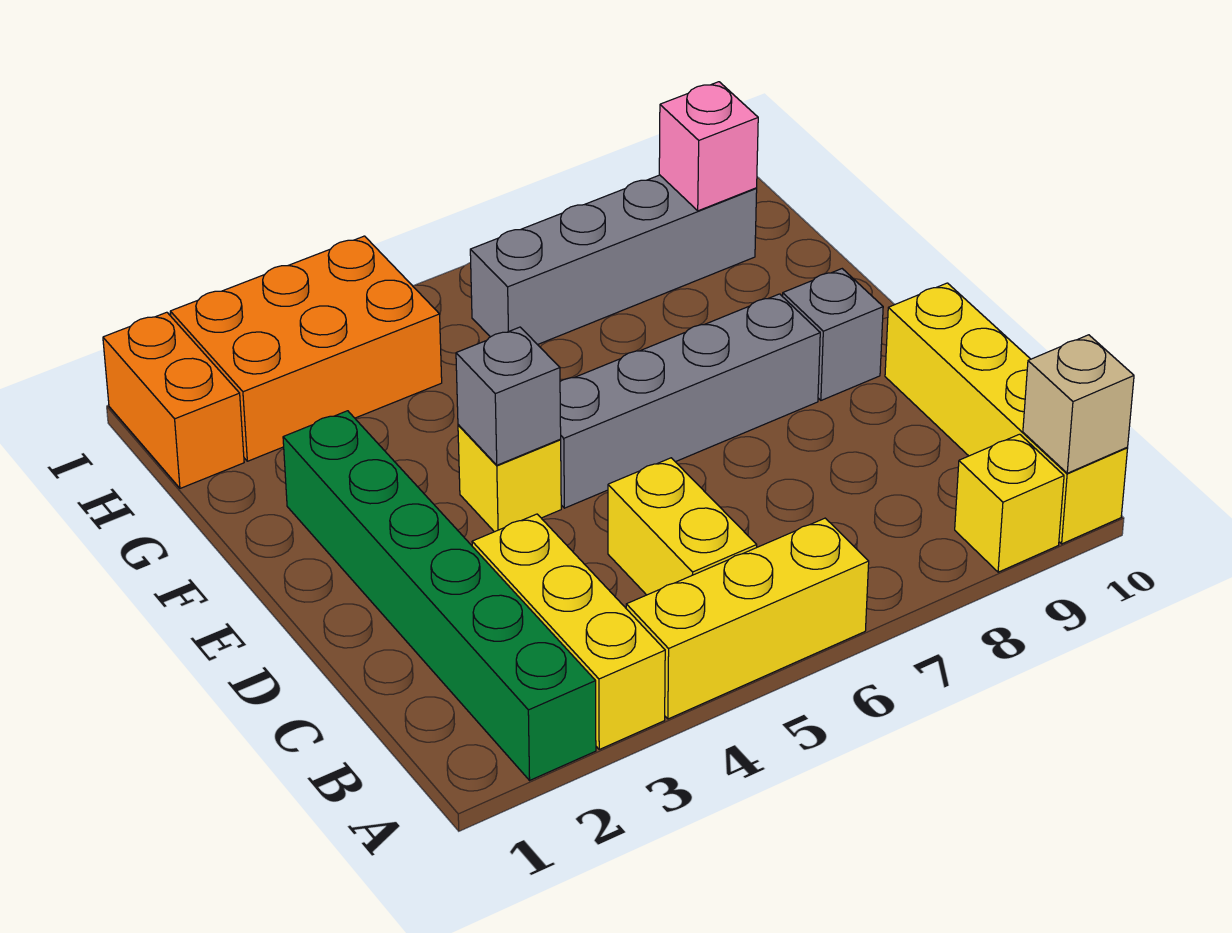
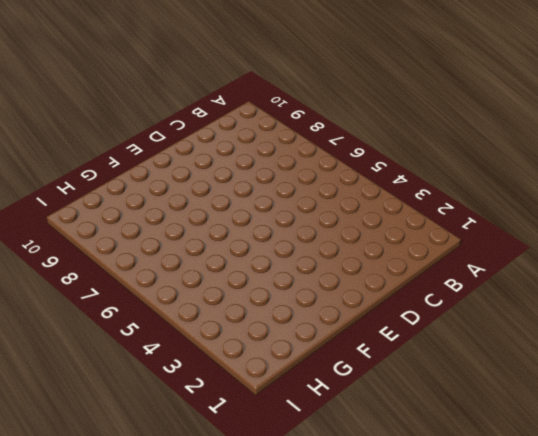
none -> green brick A2:F2 level 1
none -> yellow brick A3:C3 level 1
none -> yellow brick A4:A6 level 1

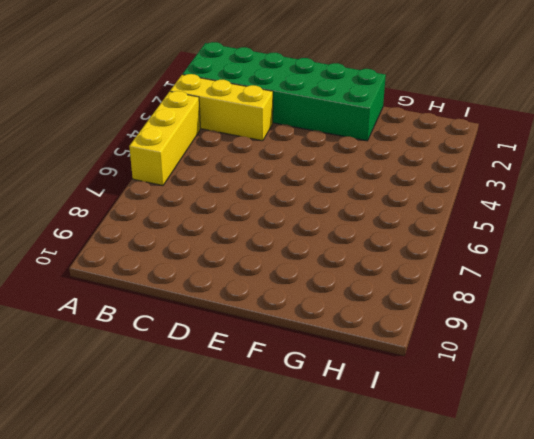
green brick A1:F2 level 1 -> green brick A2:F2 level 1
none -> yellow brick A9 level 1
none -> yellow brick A10:D10 level 1
none -> yellow brick B5:C5 level 1

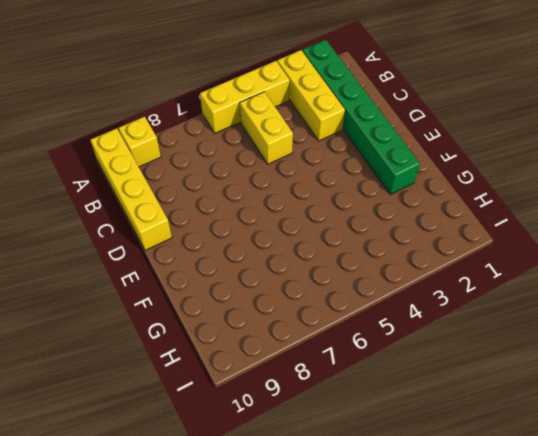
none -> yellow brick E4 level 1
none -> grey brick E5:E8 level 1
none -> grey brick E9 level 1

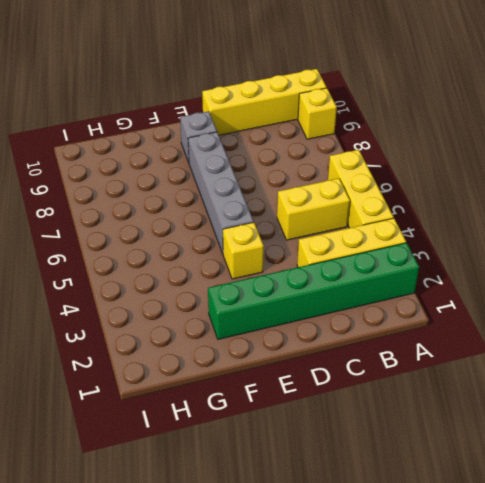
none -> orange brick H1:I1 level 1
none -> orange brick H2:I4 level 1
none -> grey brick H6:H9 level 1

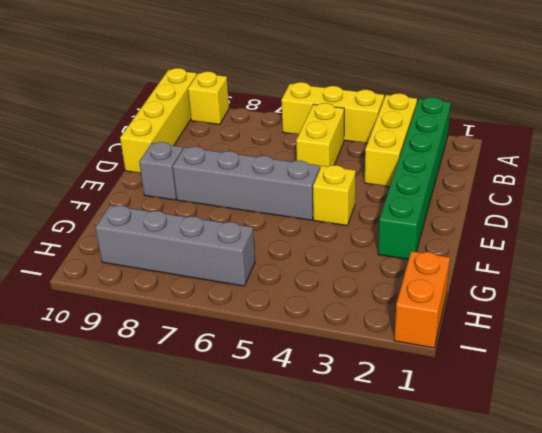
none -> orange brick H2:I4 level 1
none -> tan brick A10 level 2
none -> grey brick E4 level 2

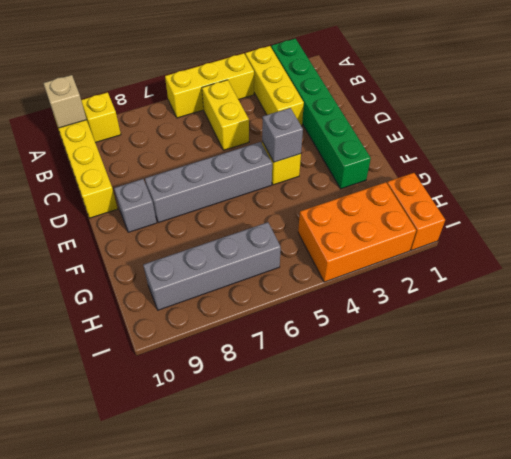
none -> pink brick H9 level 2

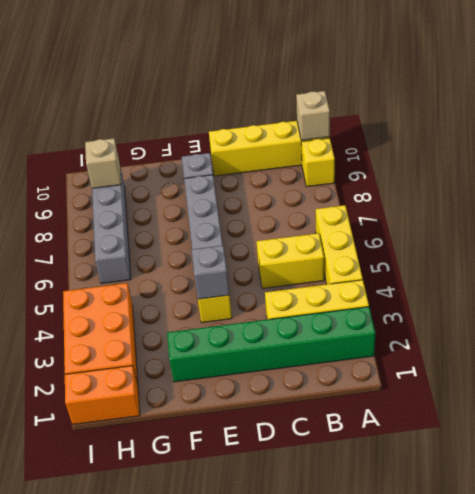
tan brick H9 level 2 -> pink brick H9 level 2

